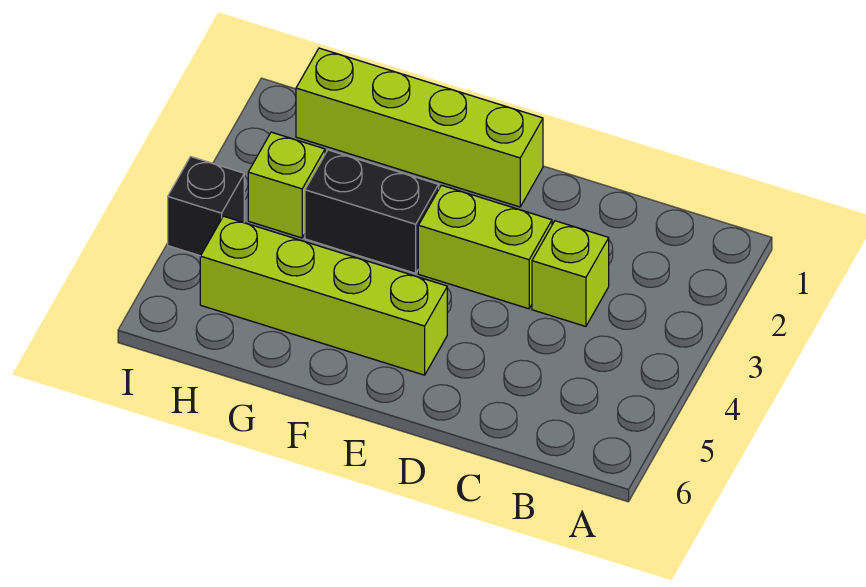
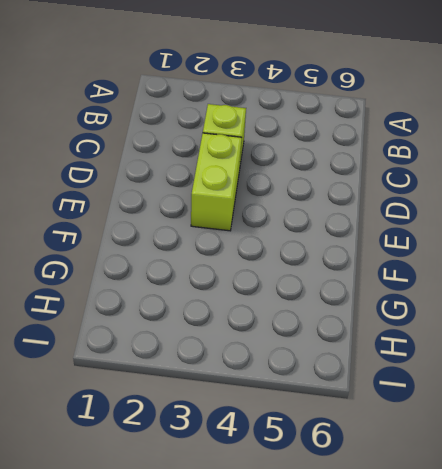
none -> lime brick E1:H1 level 1
none -> lime brick E5:H5 level 1

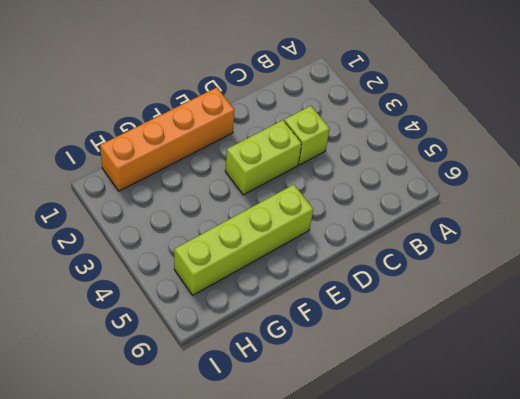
orange brick E1:H1 level 1 -> lime brick E1:H1 level 1
none -> black brick F3:G3 level 1
none -> lime brick H3 level 1

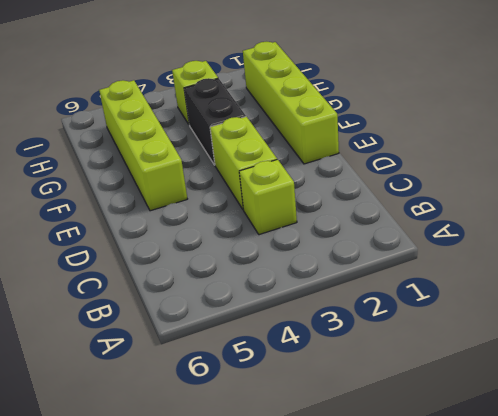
none -> black brick I4 level 1

